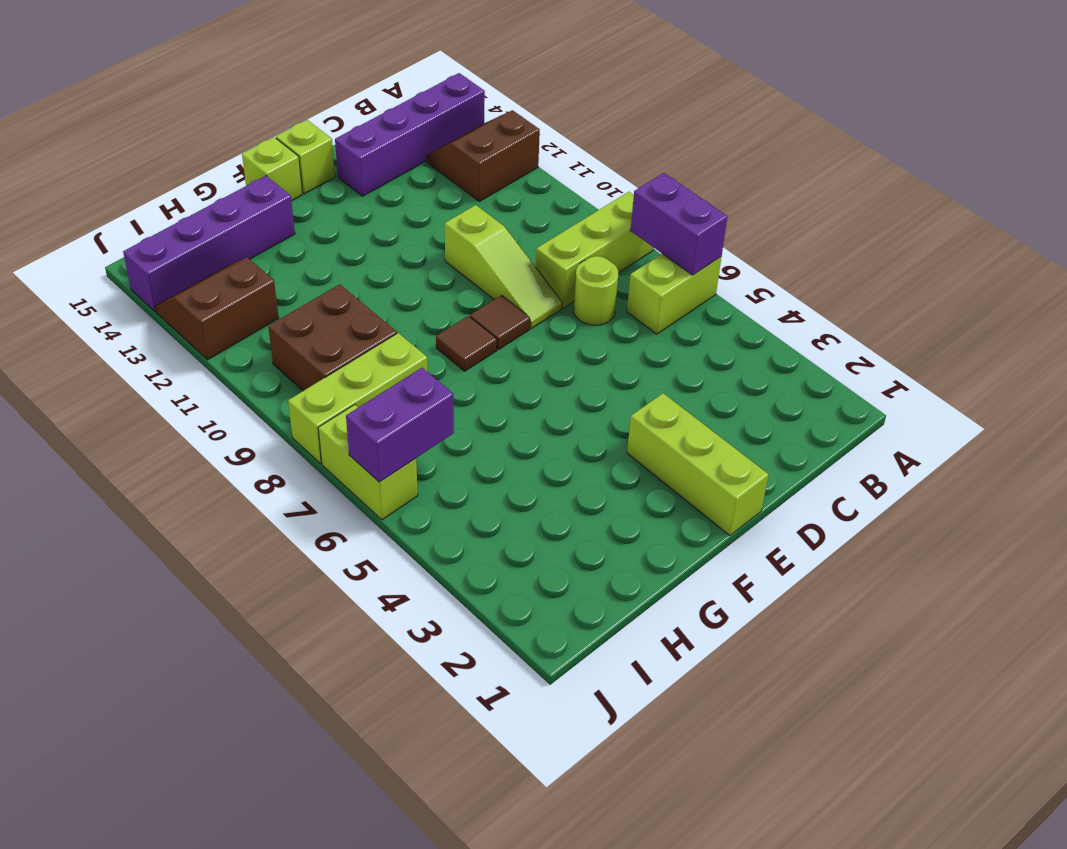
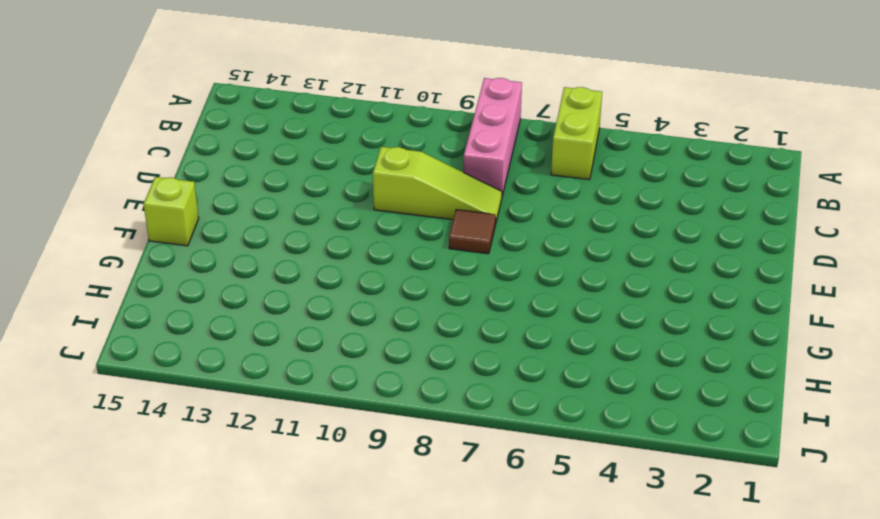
pink brick A8:C8 level 1 -> lime brick A8:C8 level 1
none -> brown slope A12:B13 level 1 top 12
none -> purple brick A14:D14 level 1
none -> lime round brick C7 level 1

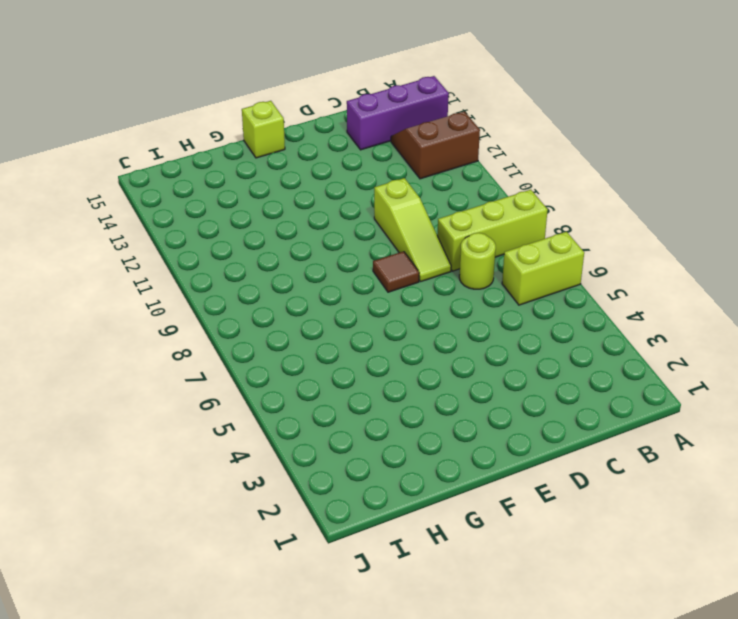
purple brick A14:C14 level 1 -> purple brick A14:D14 level 1
none -> lime brick E1:E3 level 1
none -> lime brick E15 level 1
none -> brown tile F8 level 1

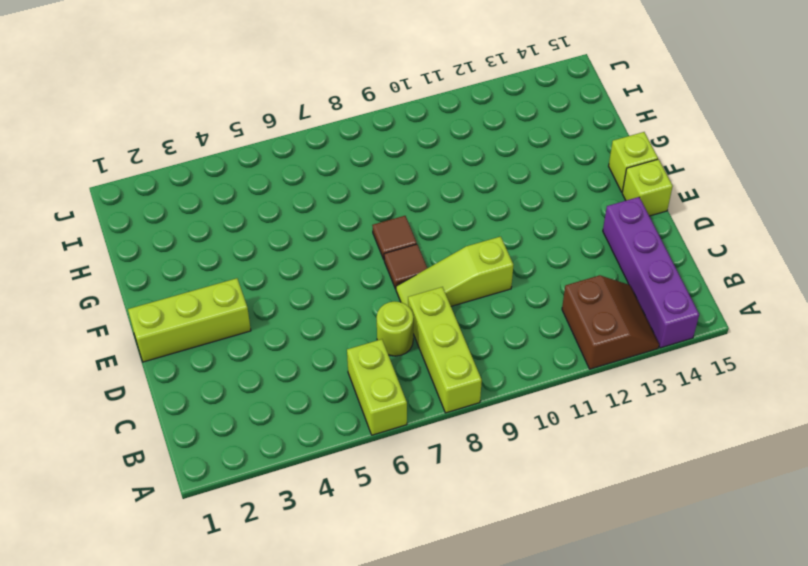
none -> purple brick G14:J14 level 1
none -> lime brick H8:J8 level 1
none -> brown brick H9:I10 level 1

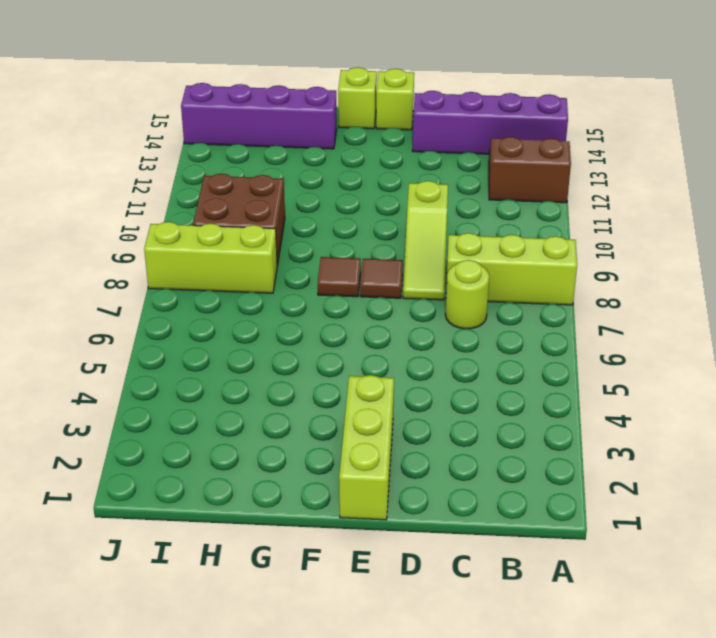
none -> lime brick A6:B6 level 1
none -> brown slope I12:J13 level 1 top 12
none -> lime brick J6:J7 level 1

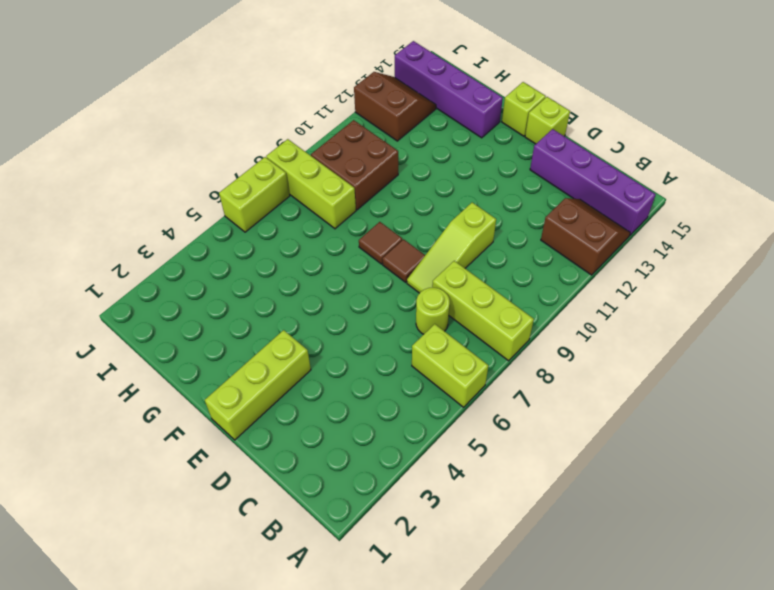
none -> purple brick A6:A7 level 2
none -> purple brick I6:J6 level 2

